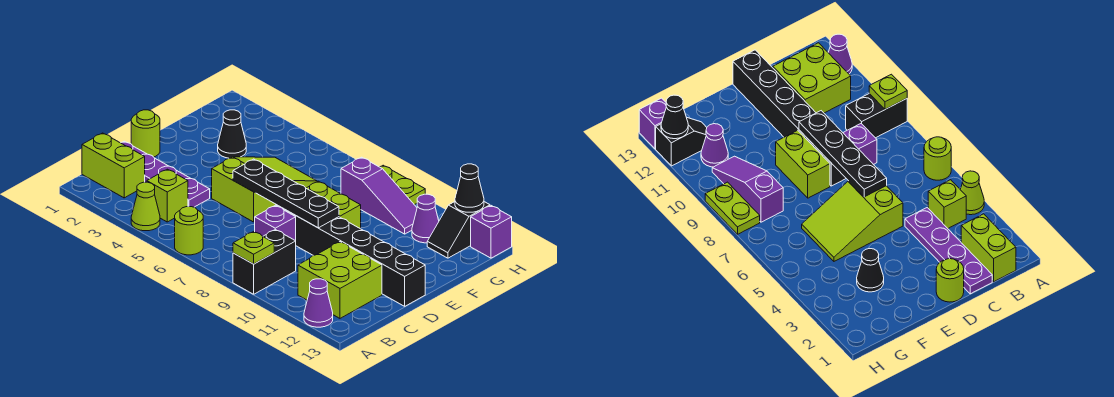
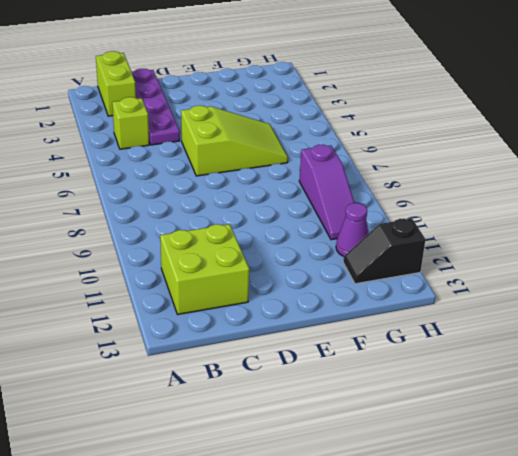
none -> lime cone A4 level 1
none -> lime round brick A6 level 1
none -> black brick A9:B9 level 1

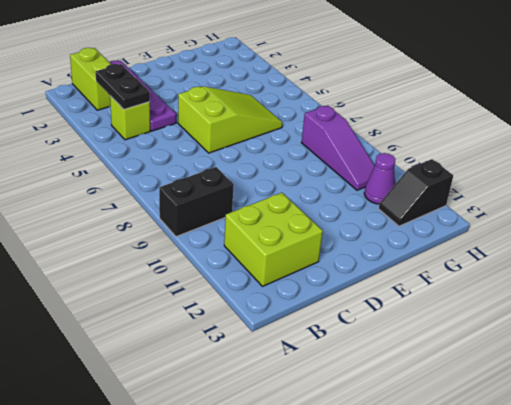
black plate B3:B4 level 2 -> none
none -> lime cone A4 level 1
none -> lime round brick A6 level 1
none -> purple cone A12 level 1

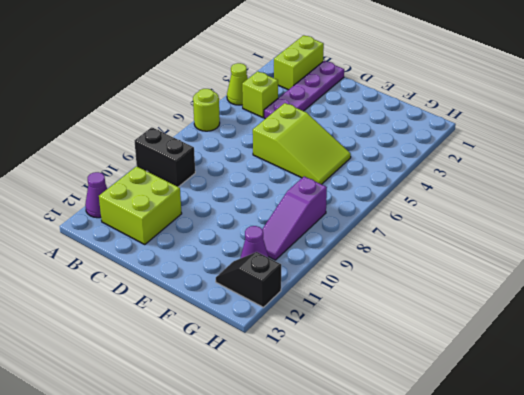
none -> purple brick C8 level 1
none -> lime round brick D1 level 1
none -> black brick D8:D13 level 1

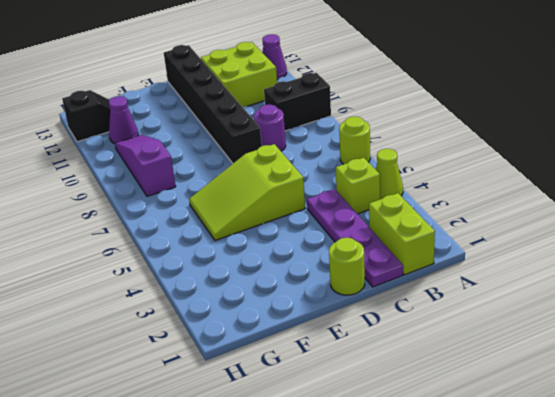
purple round brick C8 level 1 -> purple brick C8 level 1
none -> lime brick E8:E9 level 1
none -> black cone F3 level 1
none -> lime plate H8:H9 level 1

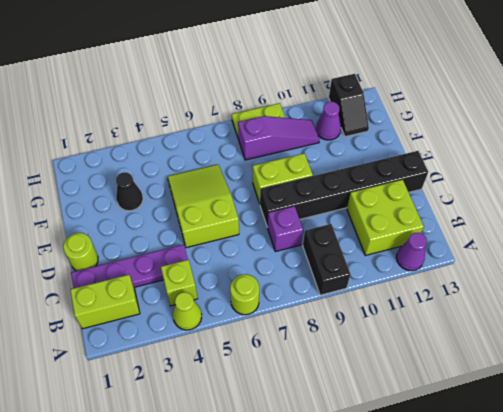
none -> purple brick H13 level 1
none -> lime plate A9 level 2
none -> black plate D6:D9 level 2

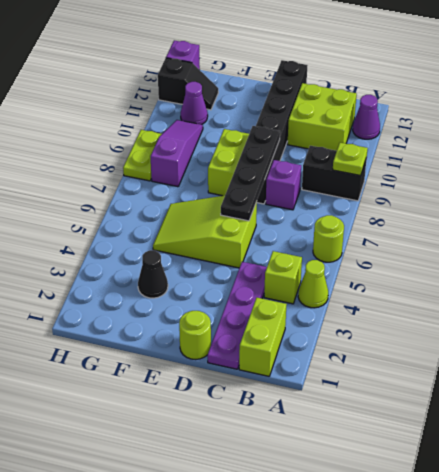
none -> black cone H12 level 2

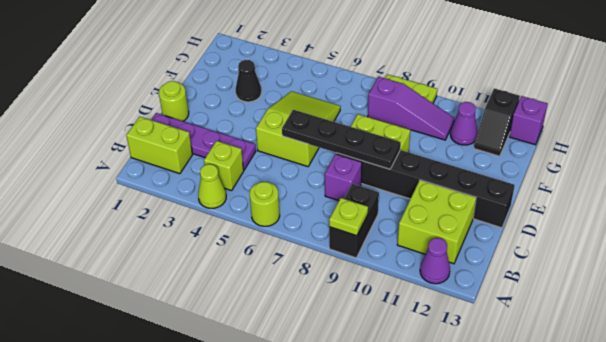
none -> black cone H12 level 2

